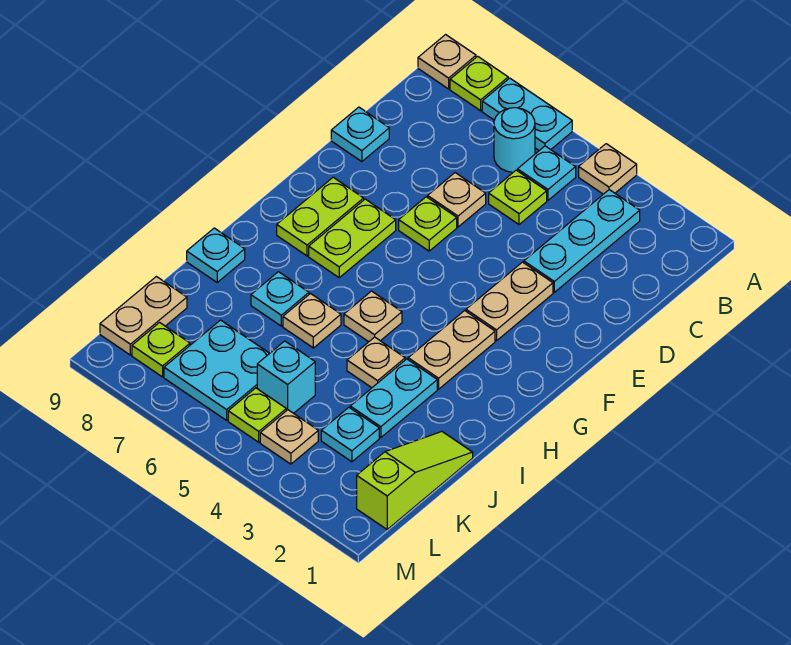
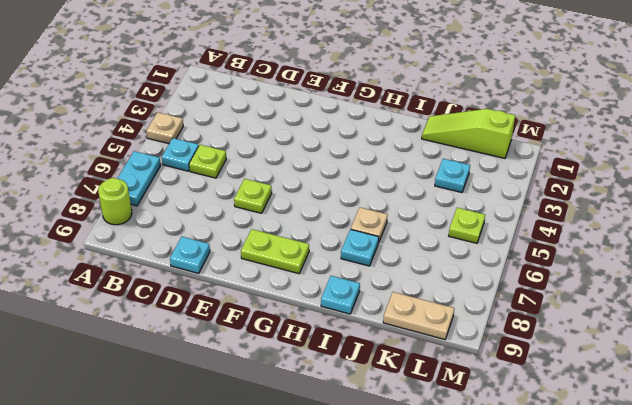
lime round brick A8 level 1 -> lime plate A8 level 1
none -> tan plate A9 level 1
none -> cyan plate B3:D3 level 1
none -> cyan round brick B6 level 1

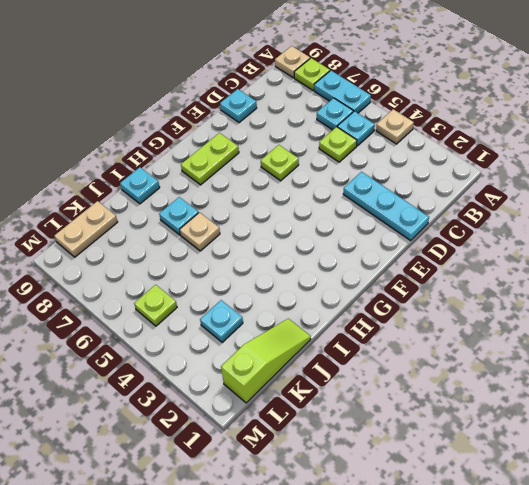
cyan plate B6 level 1 -> cyan round brick B6 level 1
cyan plate D1:D3 level 1 -> cyan plate B3:D3 level 1
none -> tan plate D6 level 1
none -> tan plate E3:F3 level 1
none -> lime plate F7:G7 level 1

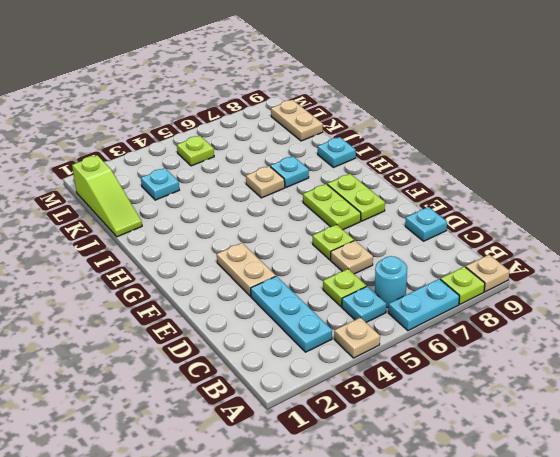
none -> tan plate G3:H3 level 1
none -> tan plate H5 level 1
none -> cyan plate I3:J3 level 1

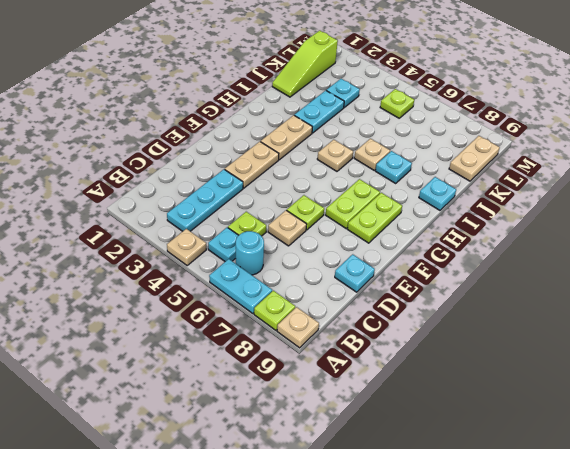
none -> tan plate I4 level 1
none -> cyan brick K5 level 1
none -> cyan plate K6:L7 level 1

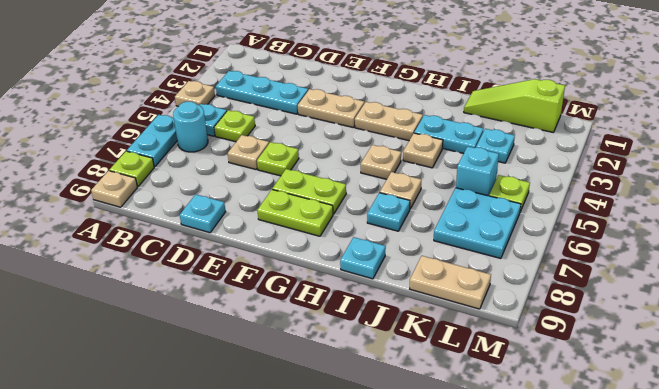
none -> tan plate L4 level 1
none -> lime plate L8 level 1

